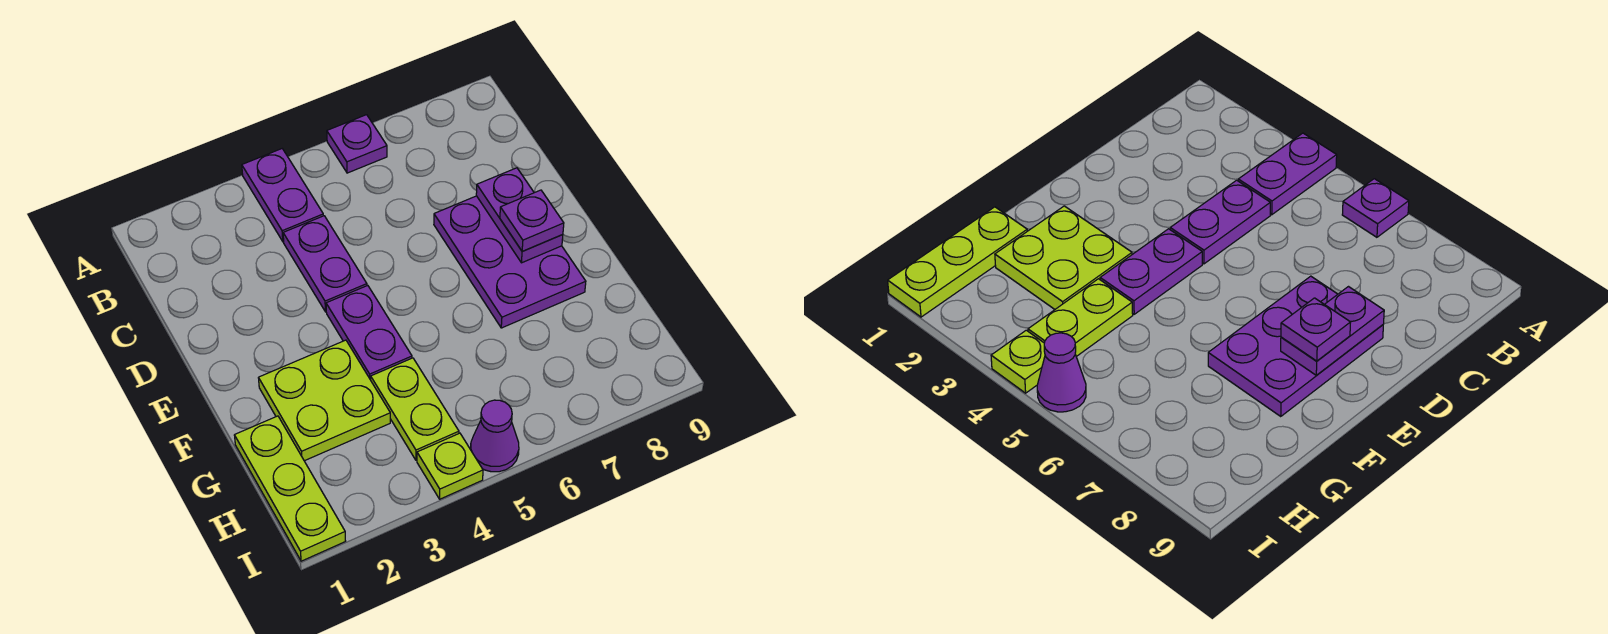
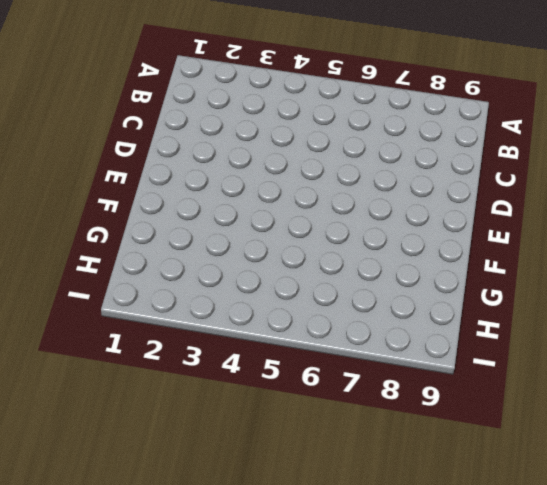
none -> purple plate A4:B4 level 1
none -> purple plate A6 level 1
none -> purple plate C4:D4 level 1

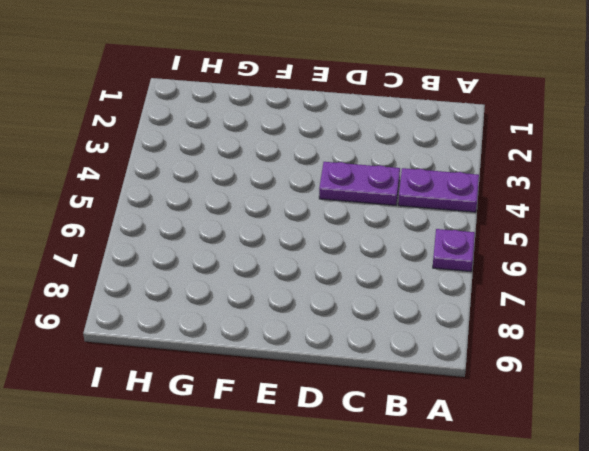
none -> purple plate D7:F8 level 1
none -> purple plate E4:F4 level 1
none -> lime plate F2:G3 level 1

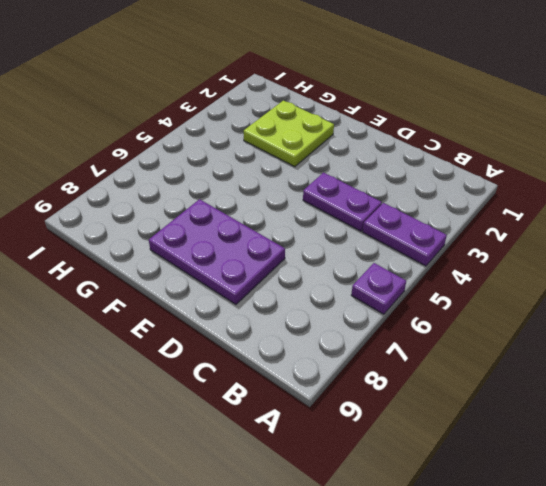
none -> purple plate E4:F4 level 1
none -> lime plate G1:I1 level 1
none -> lime plate G4:H4 level 1

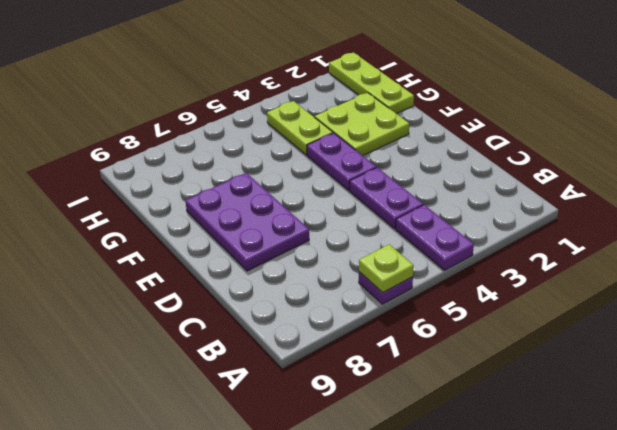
lime plate A6 level 2 -> lime plate I4 level 1
none -> purple cone I5 level 1
none -> purple plate D8:E8 level 2
none -> purple plate E8 level 3

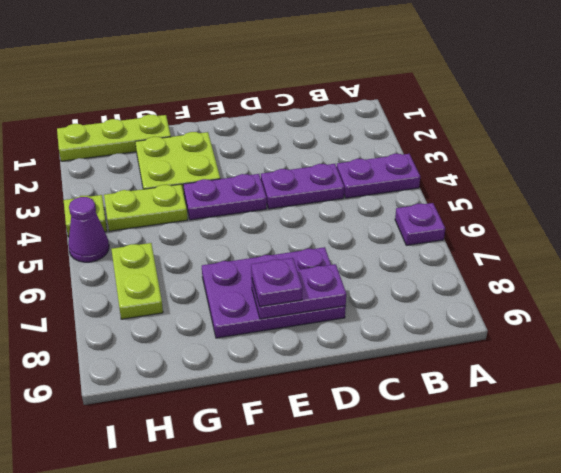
lime plate H6:H7 level 1 -> none

